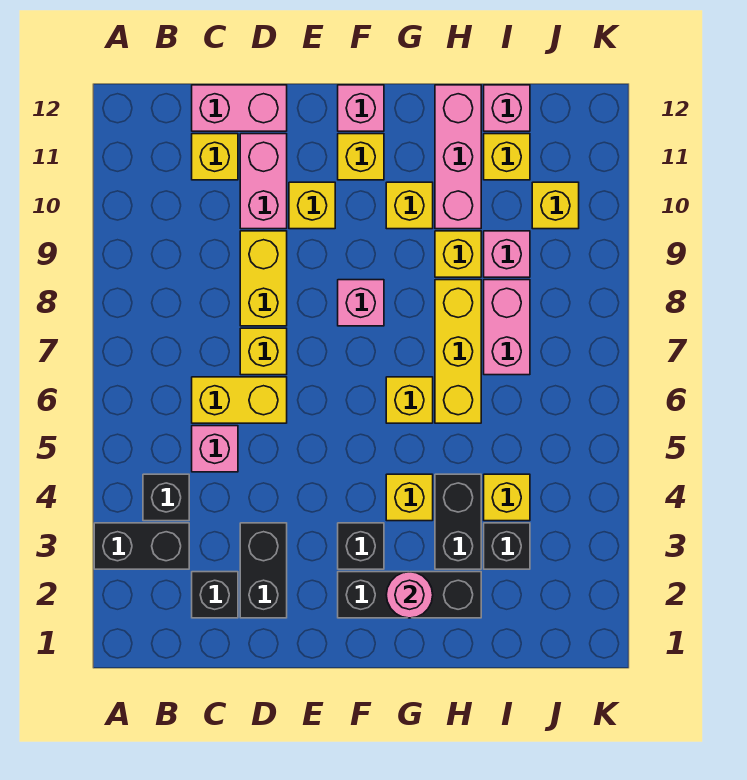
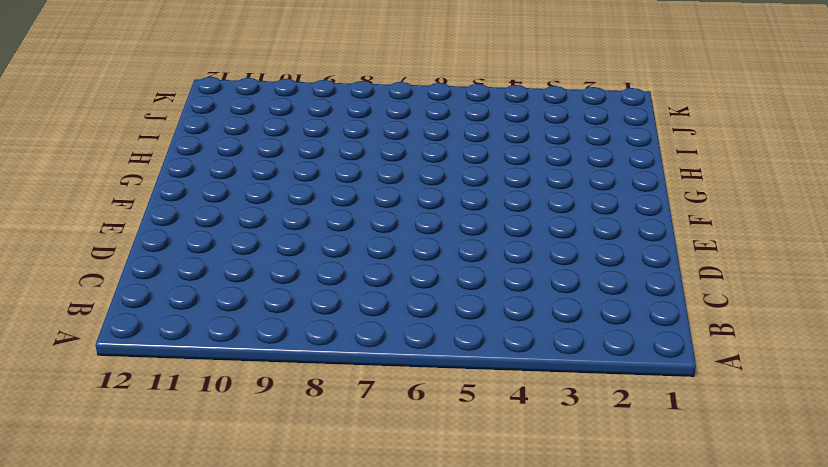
none -> black brick A3:B3 level 1
none -> black brick B4 level 1
none -> black brick C2 level 1
none -> pink brick C5 level 1

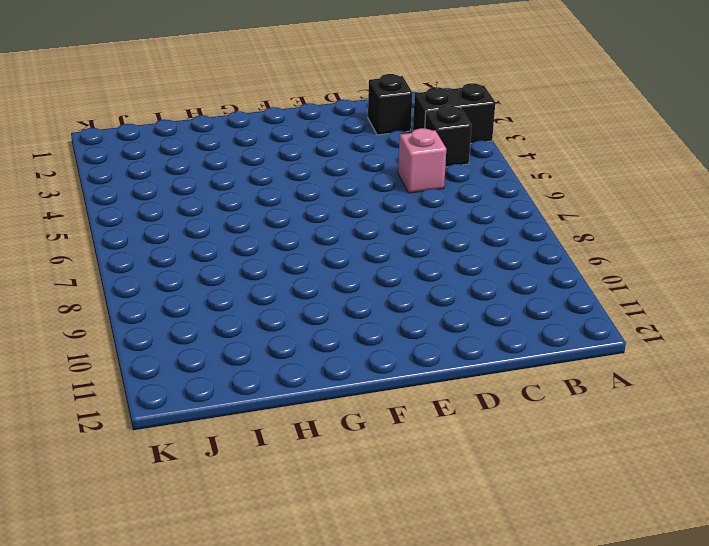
none -> yellow brick C6:D6 level 1
none -> yellow brick C11 level 1
none -> pink brick C12:D12 level 1
none -> black brick D2:D3 level 1

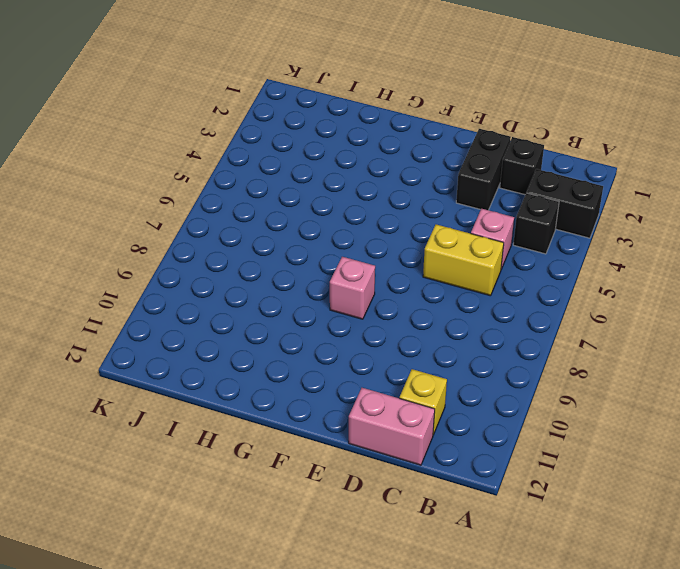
none -> yellow brick D7 level 1
none -> yellow brick D8:D9 level 1
none -> pink brick D10:D11 level 1
none -> yellow brick E10 level 1

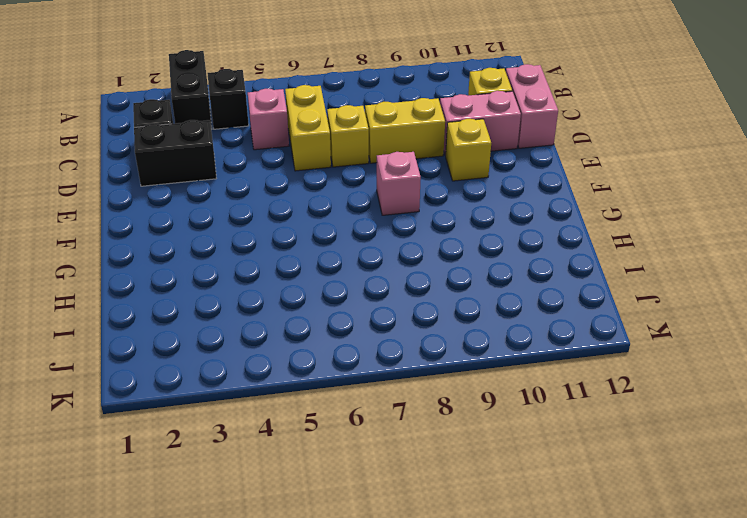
none -> black brick F2:H2 level 1
none -> black brick F3 level 1
none -> yellow brick F11 level 1
none -> pink brick F12 level 1

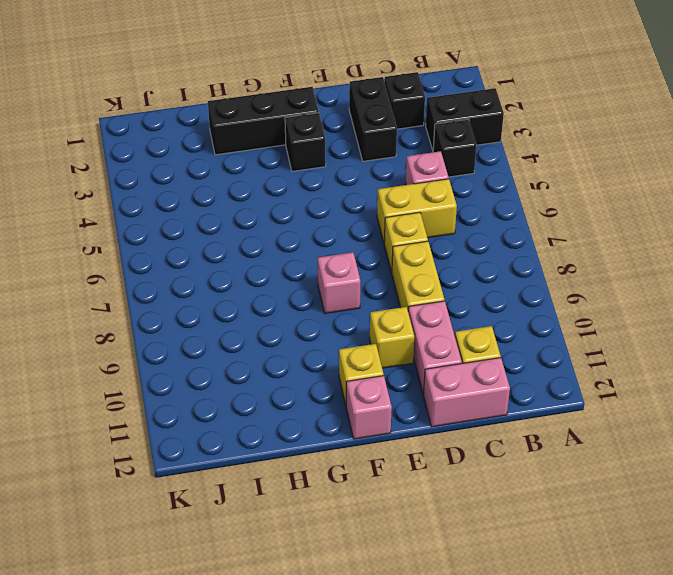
none -> yellow brick G4 level 1
none -> yellow brick G6 level 1
none -> yellow brick G10 level 1
none -> black brick H3:H4 level 1

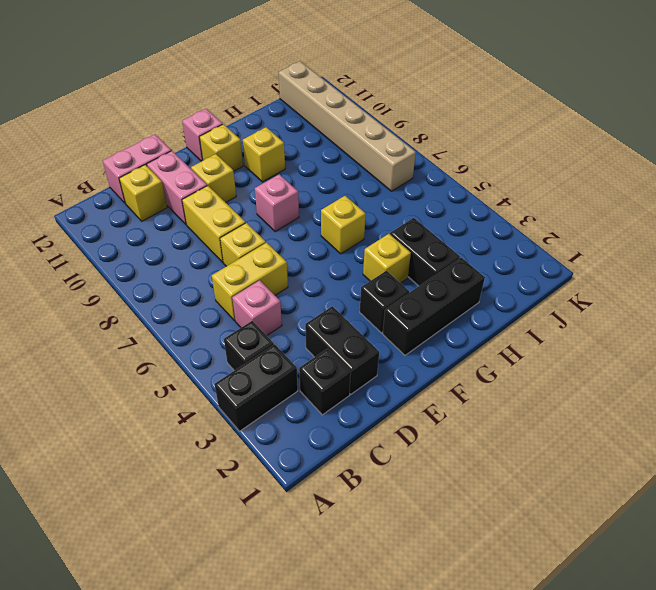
tan brick J7:J12 level 1 -> yellow brick J10 level 1
none -> yellow brick H6:H8 level 1
none -> yellow brick H9 level 1
none -> pink brick H10:H12 level 1
none -> black brick I3 level 1

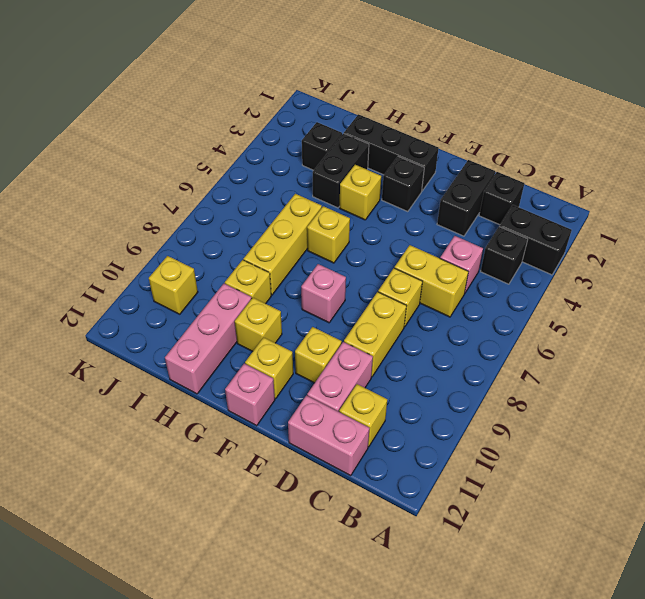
none -> yellow brick I4 level 1
none -> pink brick I7:I8 level 1
none -> pink brick I9 level 1
none -> yellow brick I11 level 1

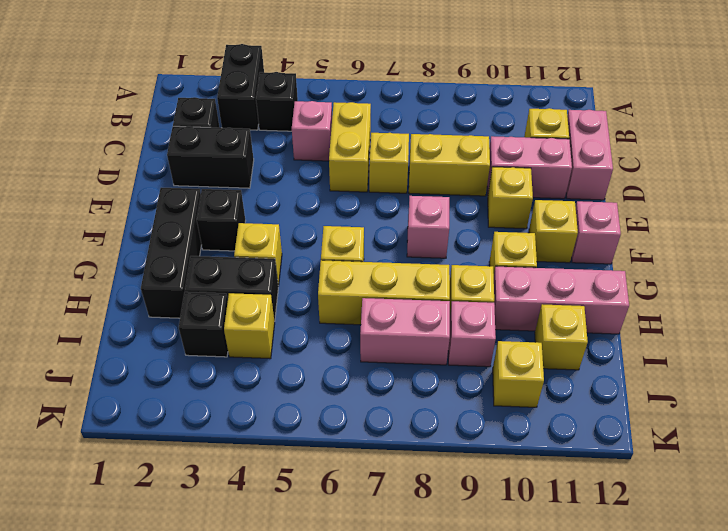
none -> pink brick I12 level 1
none -> pink round brick G2 level 2

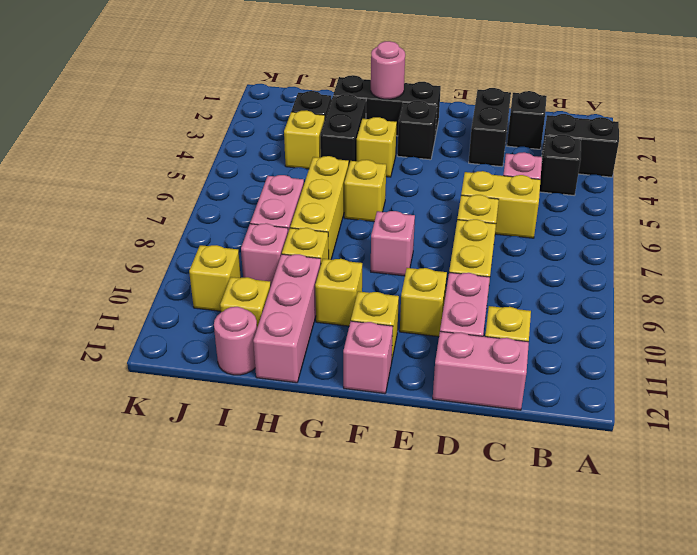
pink round brick I12 level 1 -> pink brick I12 level 1

